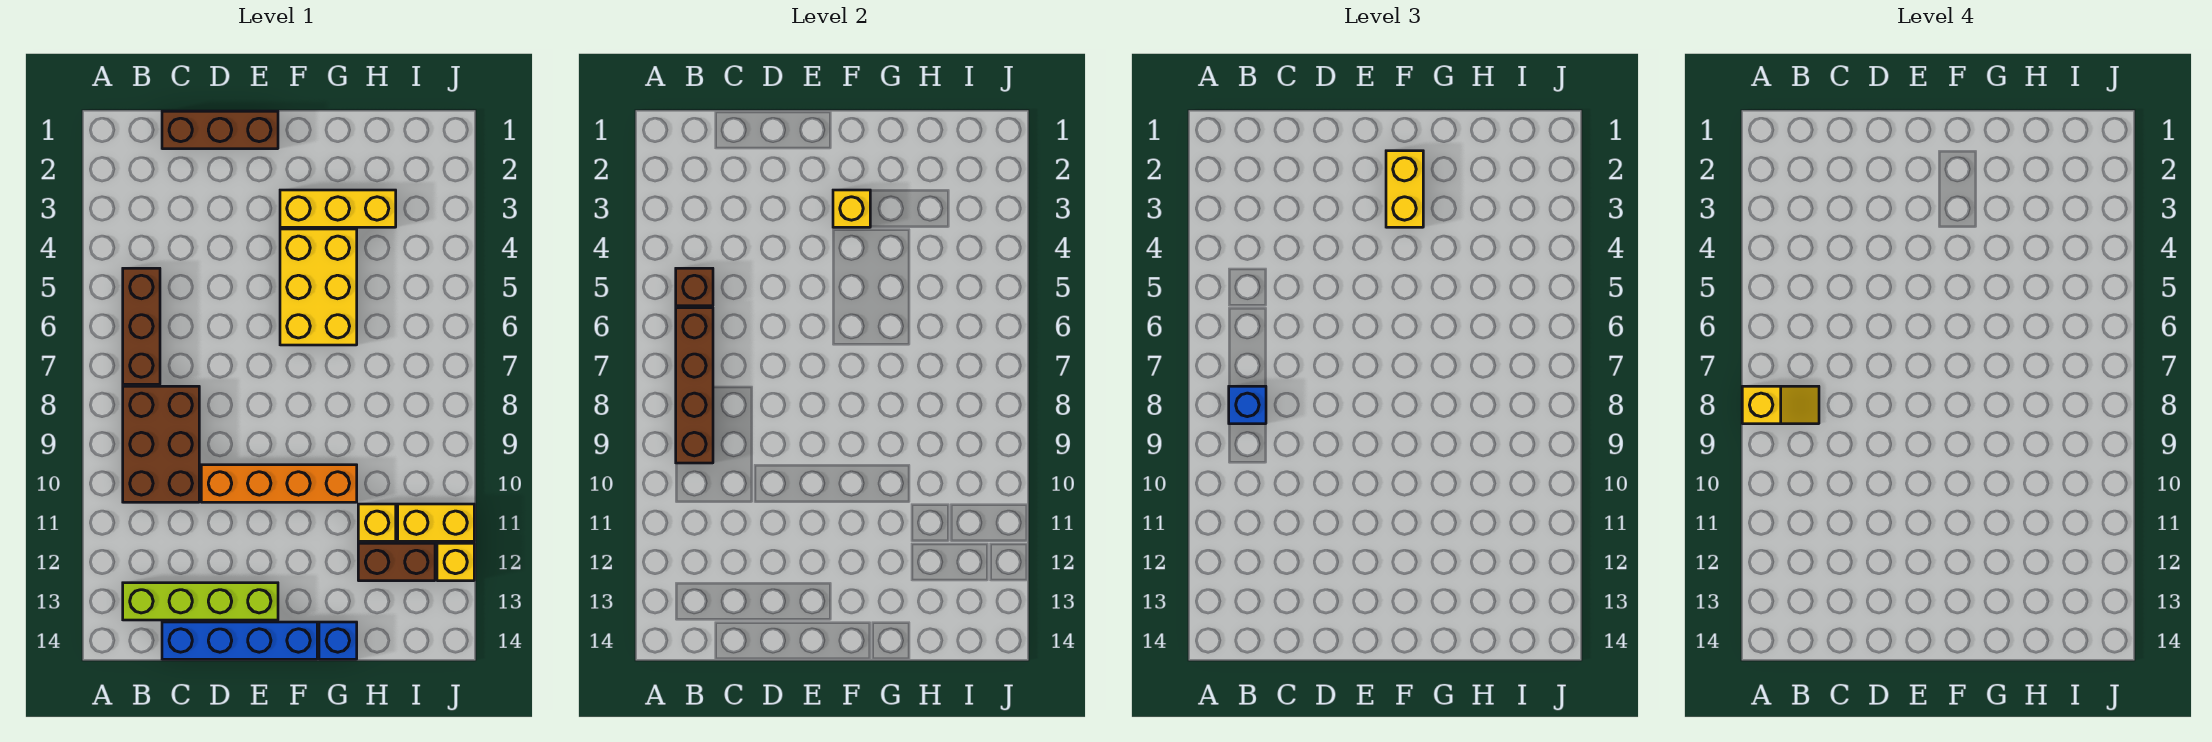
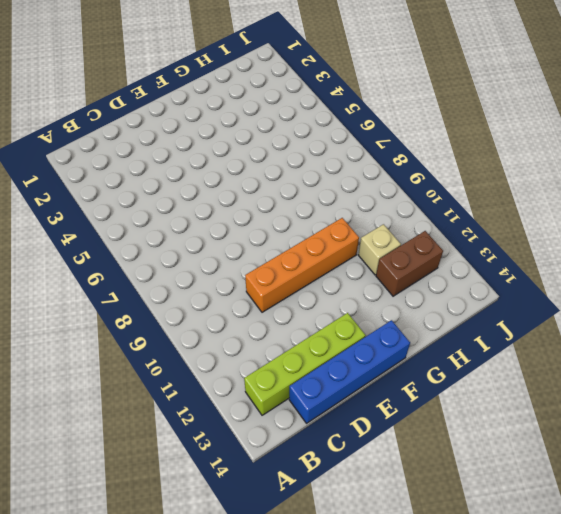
tan brick H11 level 1 -> yellow brick H11 level 1
none -> brown brick B5:B7 level 1
none -> brown brick B8:C10 level 1
none -> brown brick C1:E1 level 1

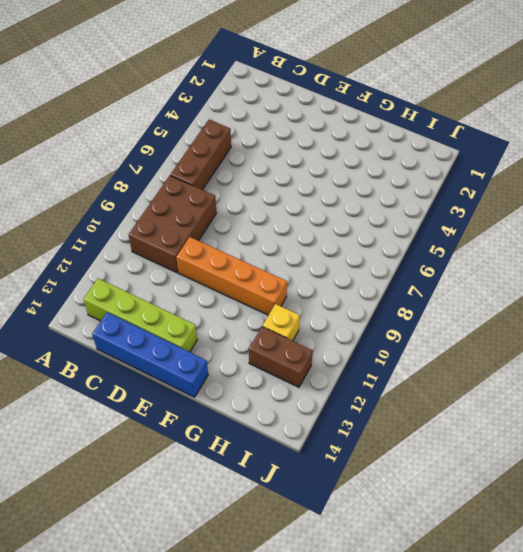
none -> brown brick C1:E1 level 1
none -> yellow brick F3:H3 level 1
none -> yellow brick F4:G6 level 1

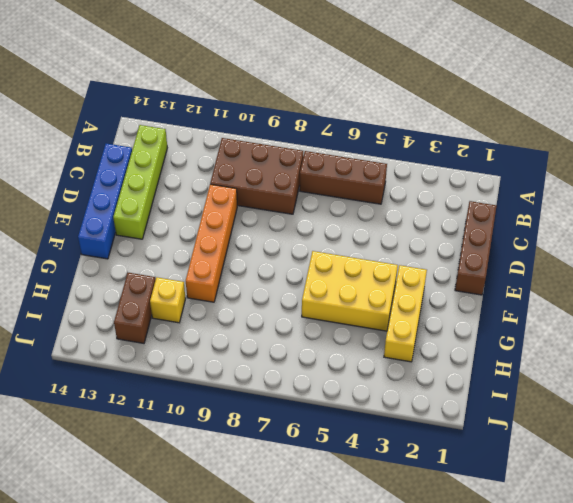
none -> blue brick G14 level 1
none -> yellow brick I11:J11 level 1
none -> yellow brick J12 level 1

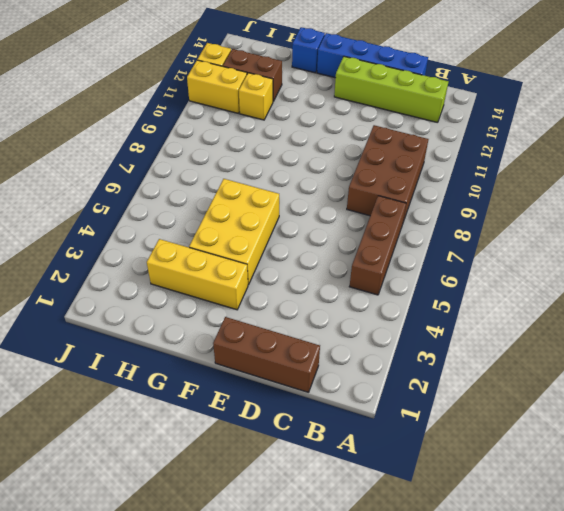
none -> orange brick D10:G10 level 1
none -> brown brick B5 level 2
none -> brown brick B6:B9 level 2

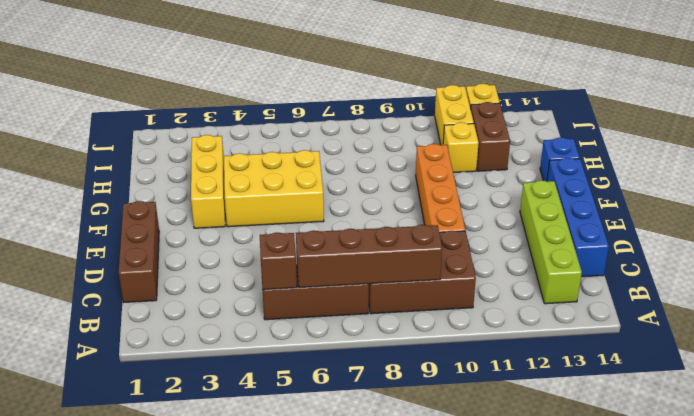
none -> yellow brick F3 level 2
none -> blue brick B8 level 3
none -> yellow brick F2:F3 level 3

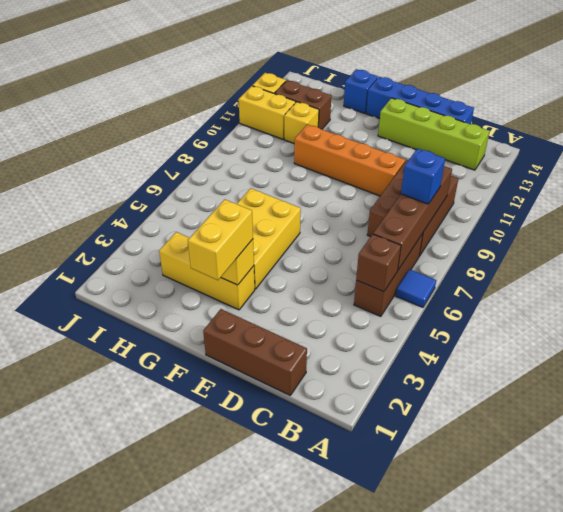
blue tile A6 level 1 -> none
none -> yellow slope A8:B8 level 4 top A

